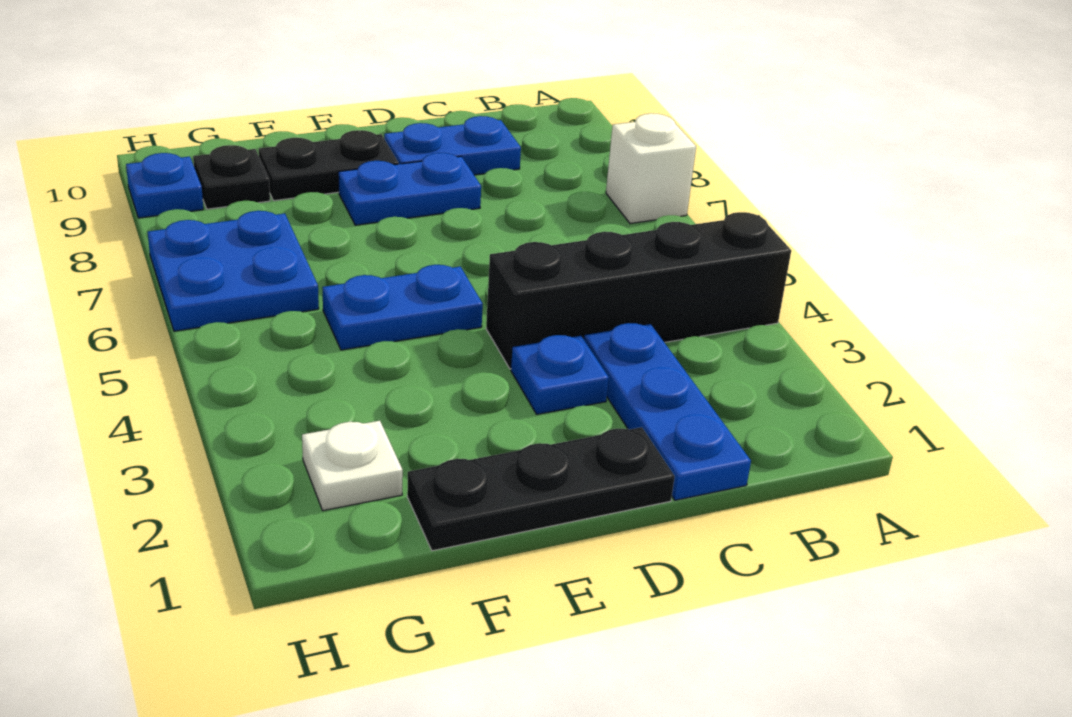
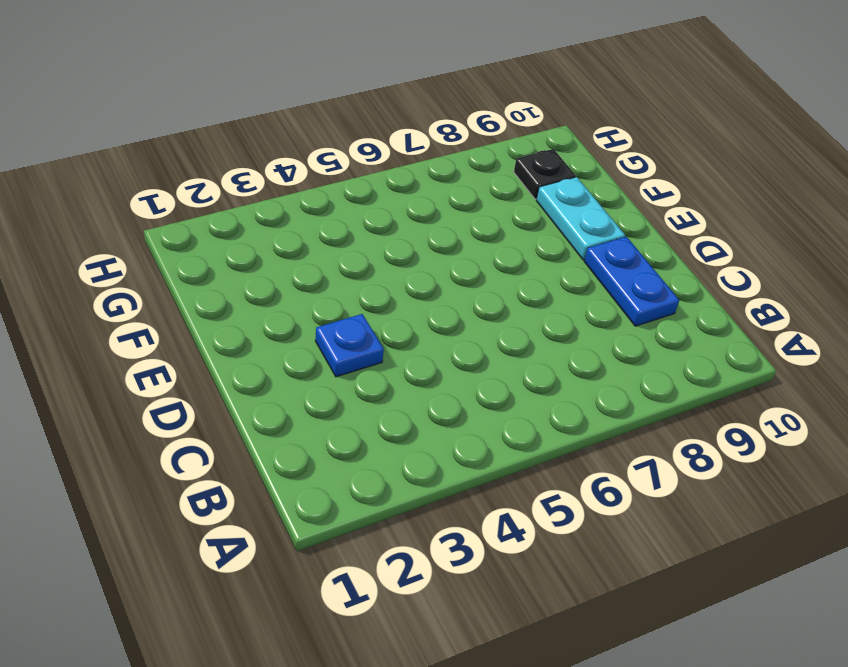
cyan plate E9:F9 level 1 -> black plate E9:F9 level 1
none -> black brick A4:D4 level 1
none -> white brick A7 level 1
none -> blue plate C1:C3 level 1

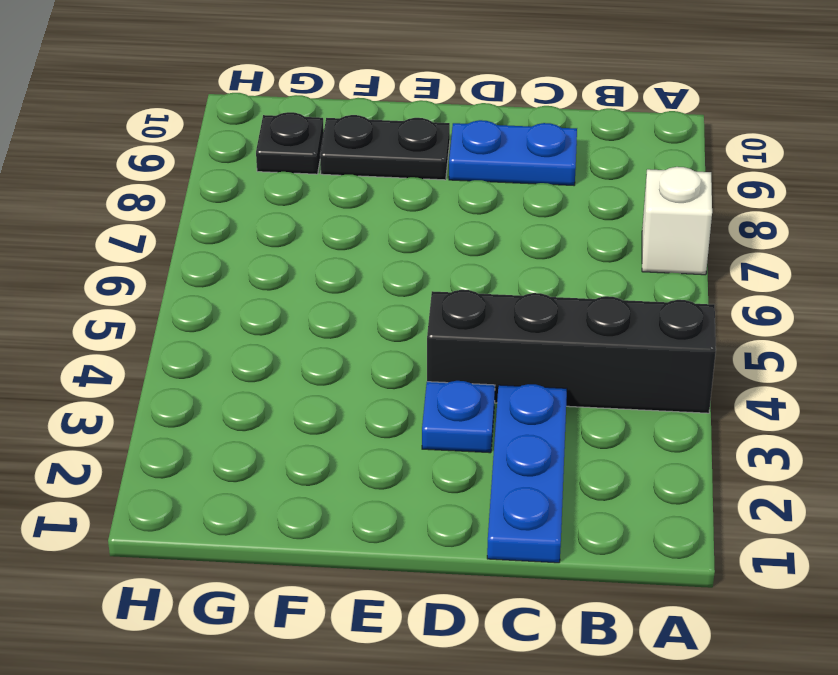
none -> black plate D1:F1 level 1
none -> blue plate D8:E8 level 1
none -> blue plate E5:F5 level 1

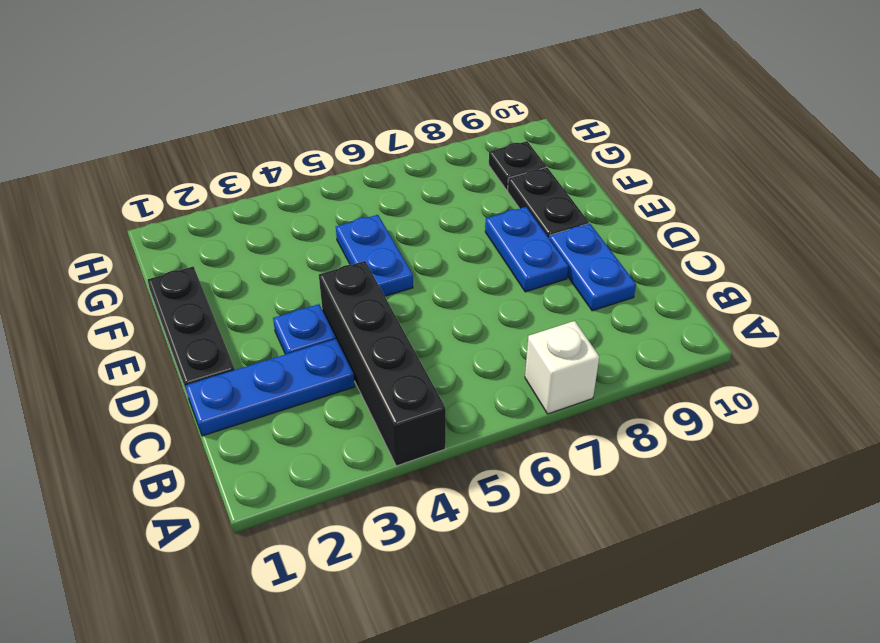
none -> white plate G2 level 1
none -> blue plate G6:H7 level 1
none -> blue plate H9 level 1

